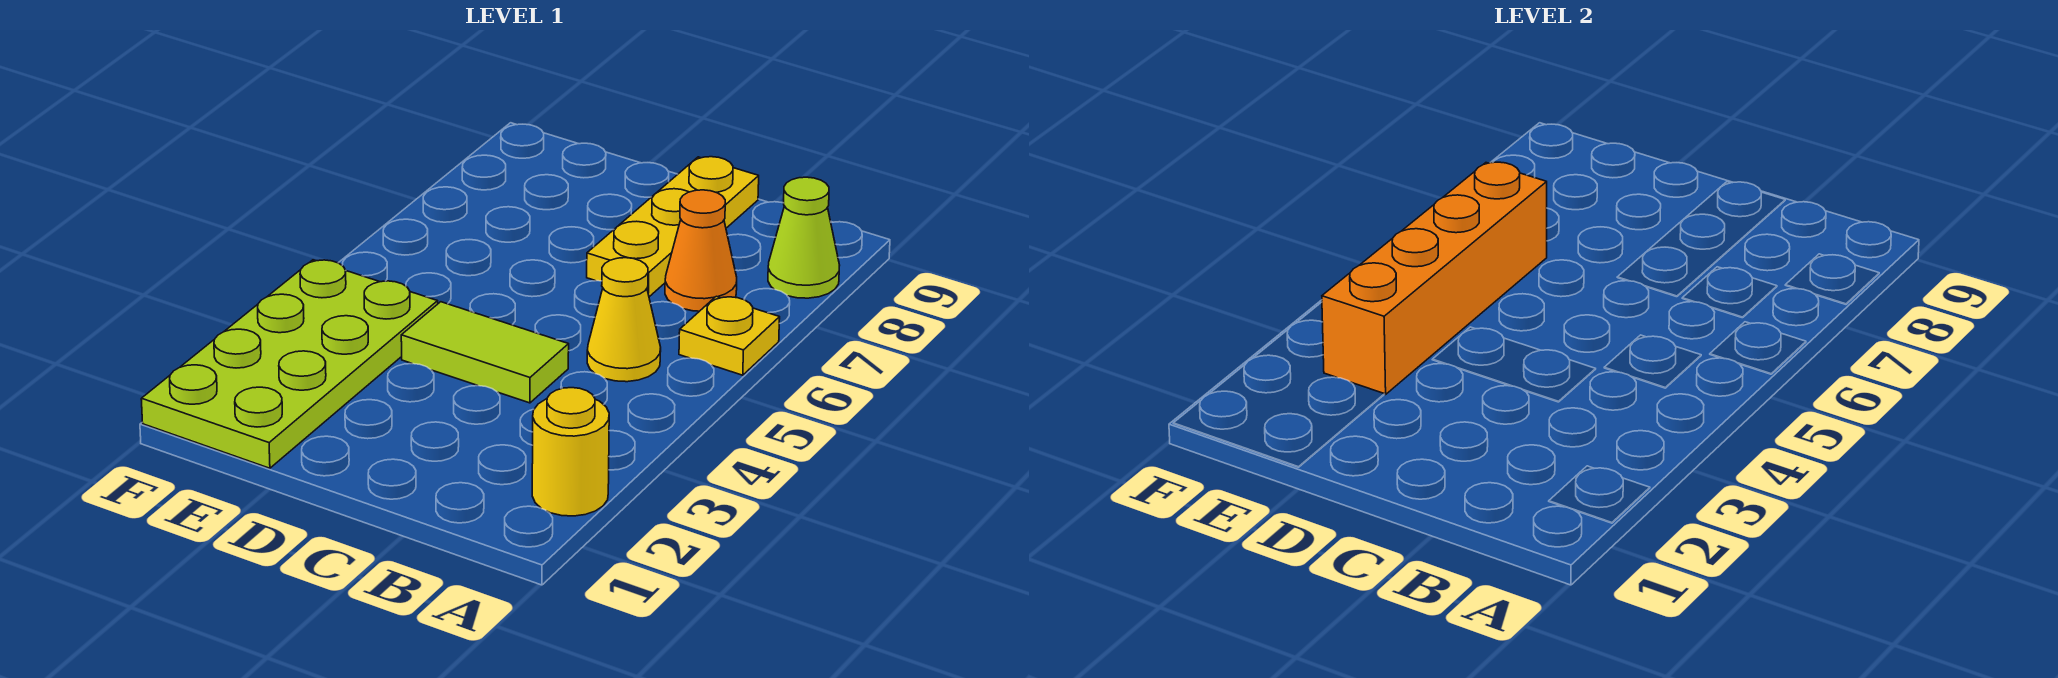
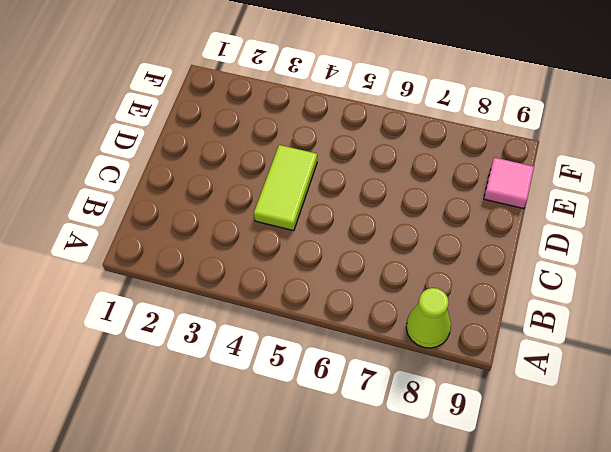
pink tile E9 level 1 -> none
none -> yellow round brick A2 level 1
none -> yellow plate A6 level 1

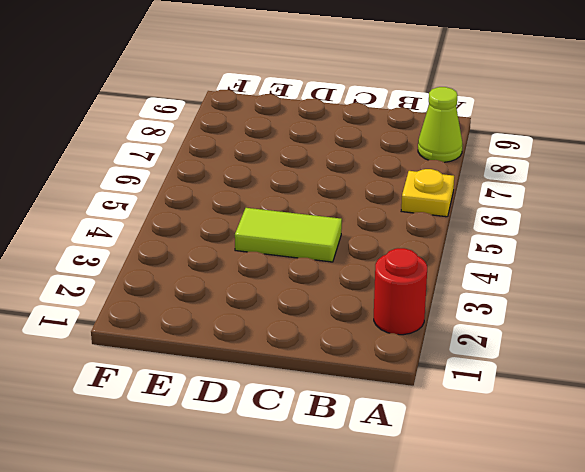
red round brick A2 level 1 -> yellow round brick A2 level 1
none -> yellow cone B5 level 1
none -> orange cone B7 level 1

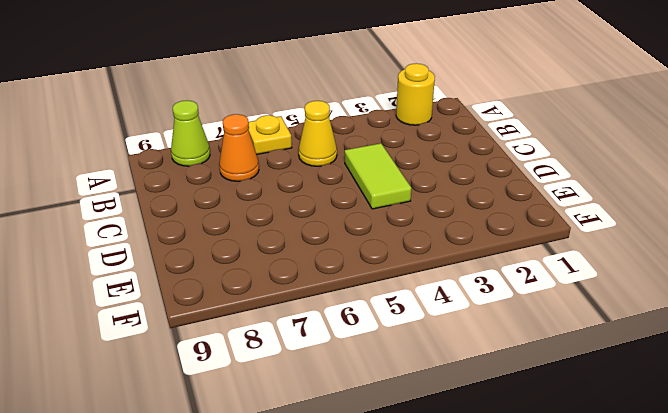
none -> yellow plate C7:C9 level 1
none -> lime plate E1:F4 level 1

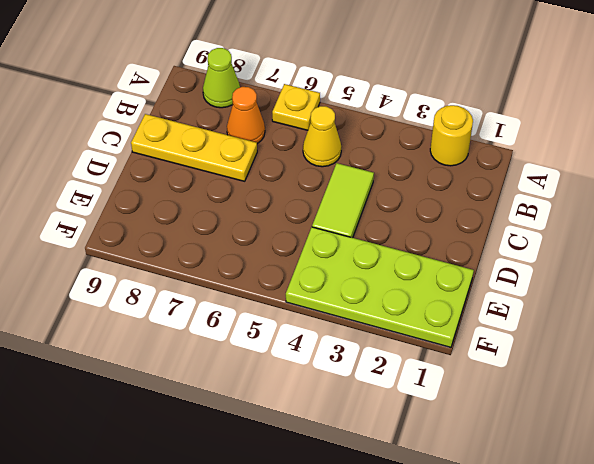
none -> orange brick E3:E6 level 2

